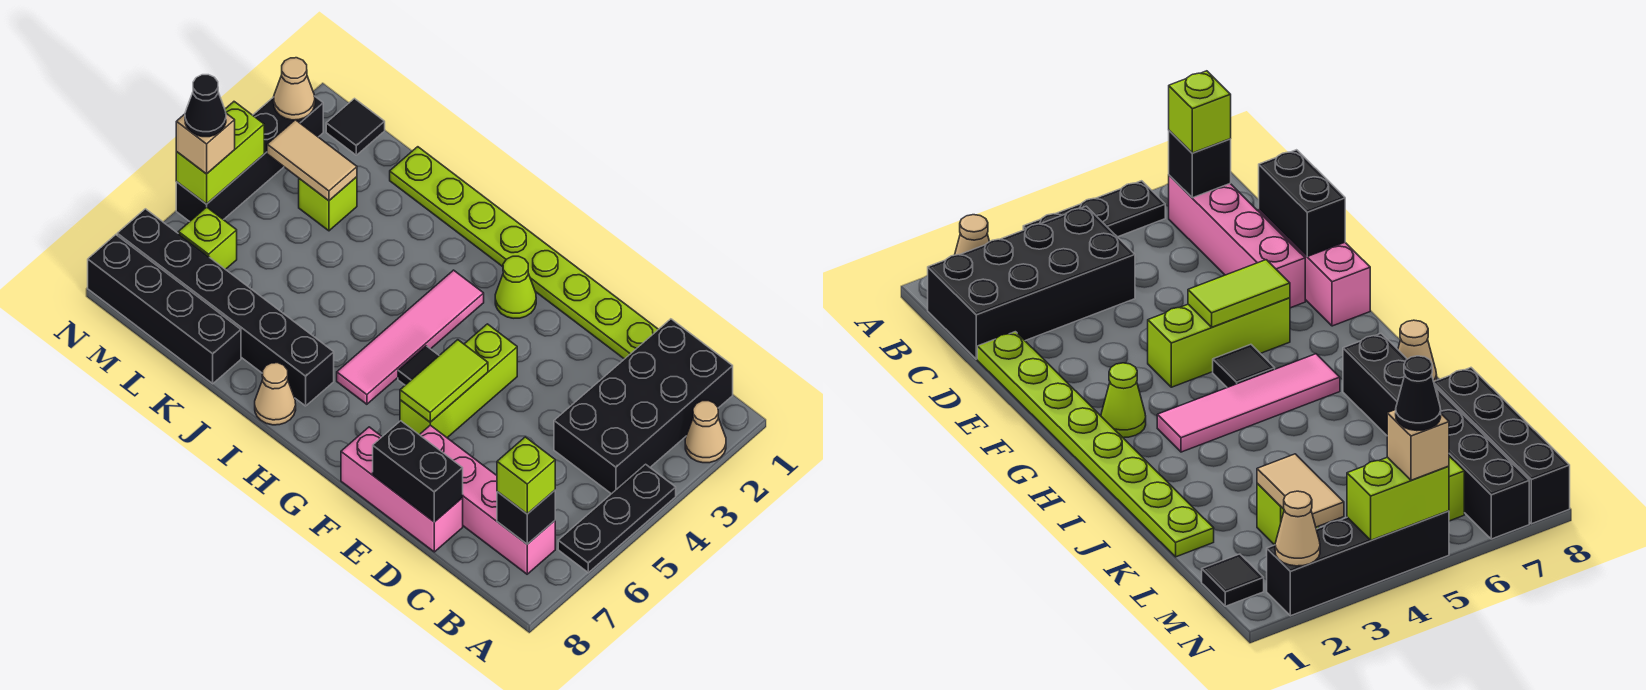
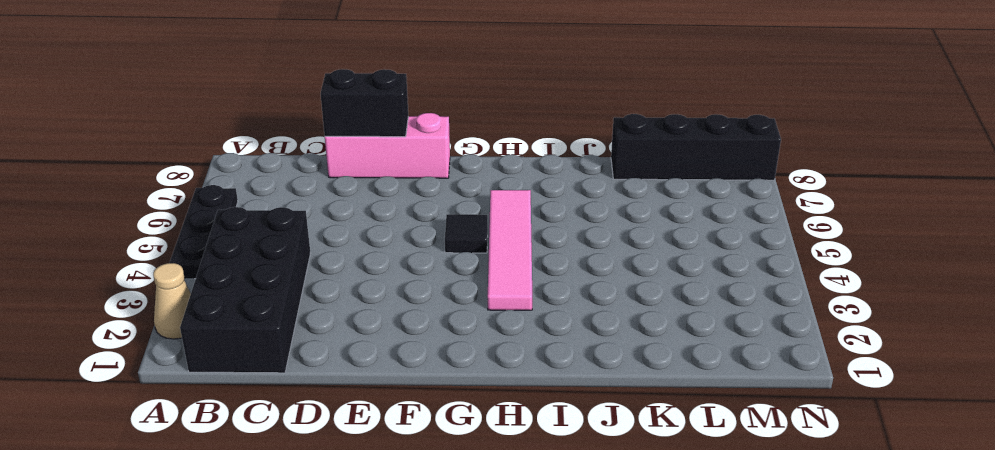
none -> pink brick B7:E7 level 1
none -> lime plate D1:K1 level 1
none -> lime brick F4:F6 level 1

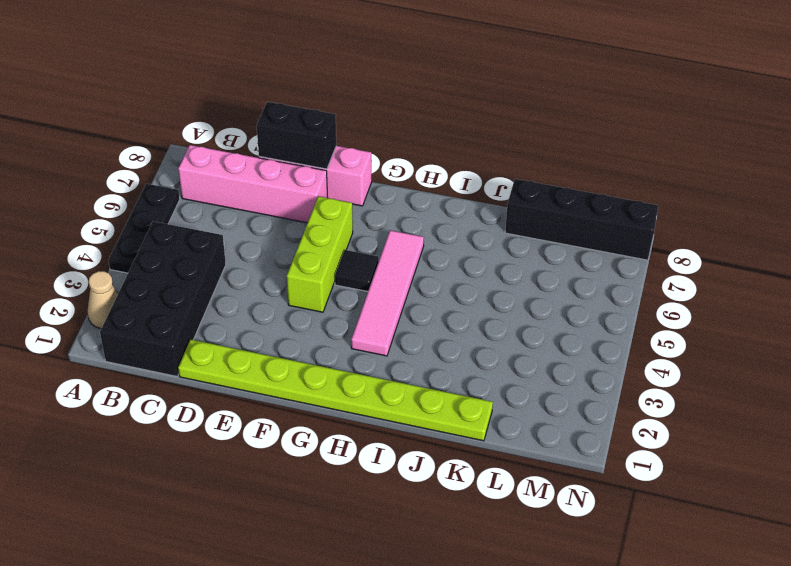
none -> lime cone G2 level 1
none -> black brick I7:N7 level 1
none -> tan cone I8 level 1

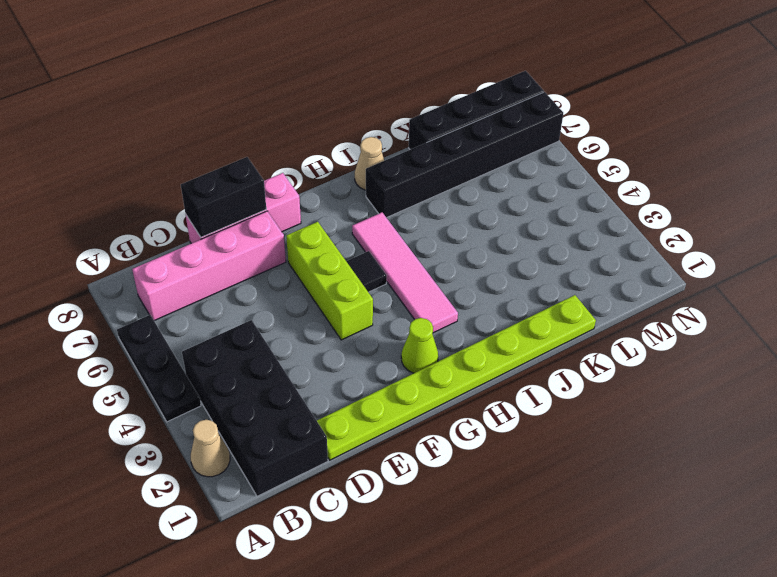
none -> lime brick L3 level 1
none -> black tile M1 level 1
none -> lime brick M6 level 1

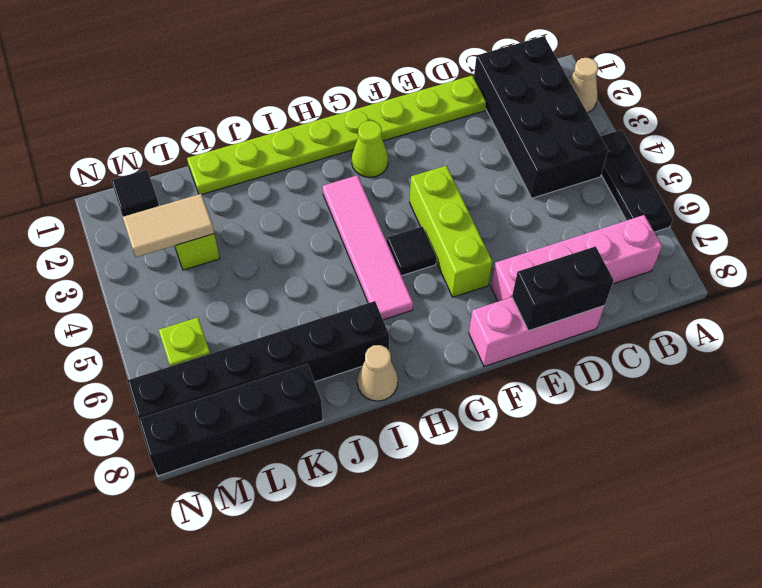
none -> black brick N2:N5 level 1
none -> black brick B7 level 2
none -> lime tile F5:F6 level 2

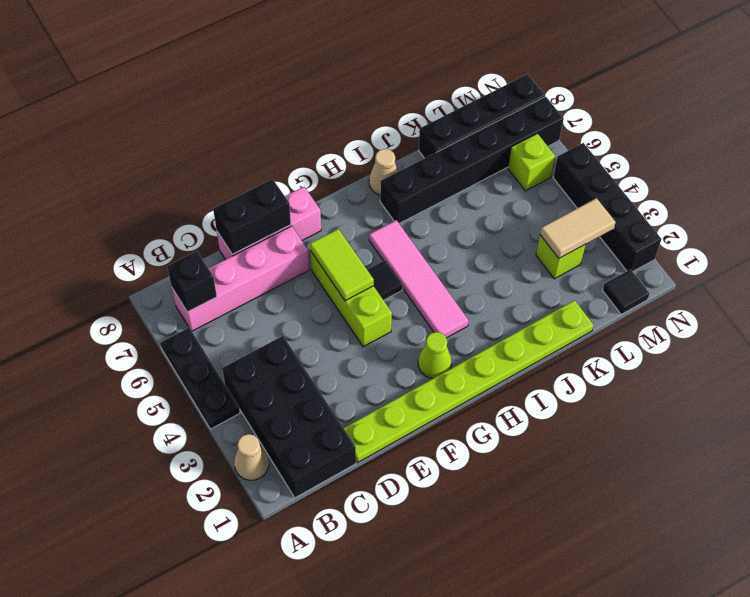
none -> tan cone N2 level 2
none -> lime brick N4:N5 level 2
none -> lime brick B7 level 3

